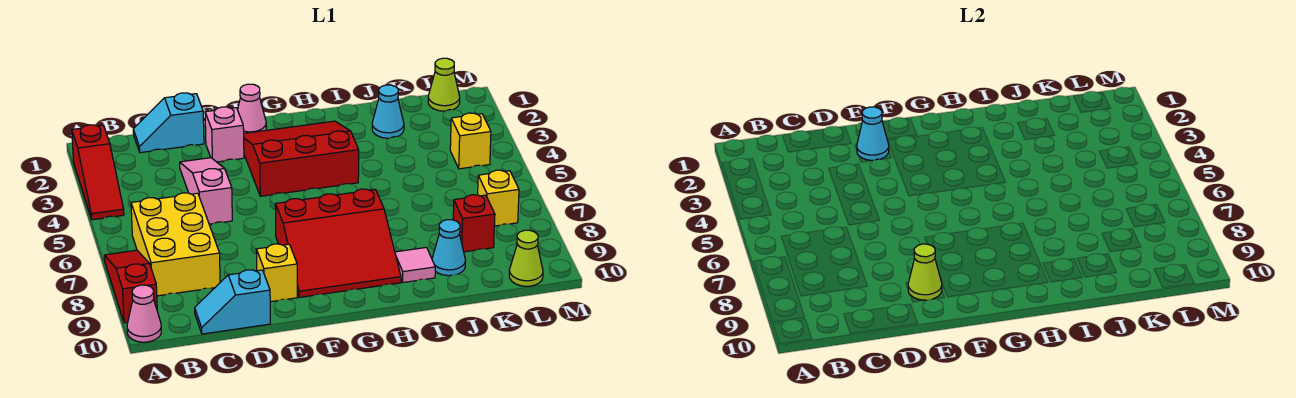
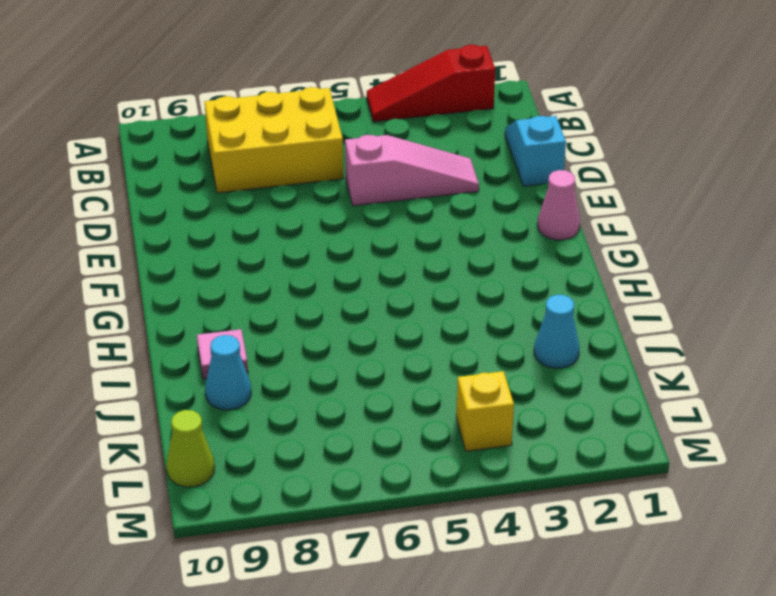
none -> red slope A7:A9 level 1 top 9
none -> pink cone A10 level 1
none -> cyan slope C10:D10 level 1 top D

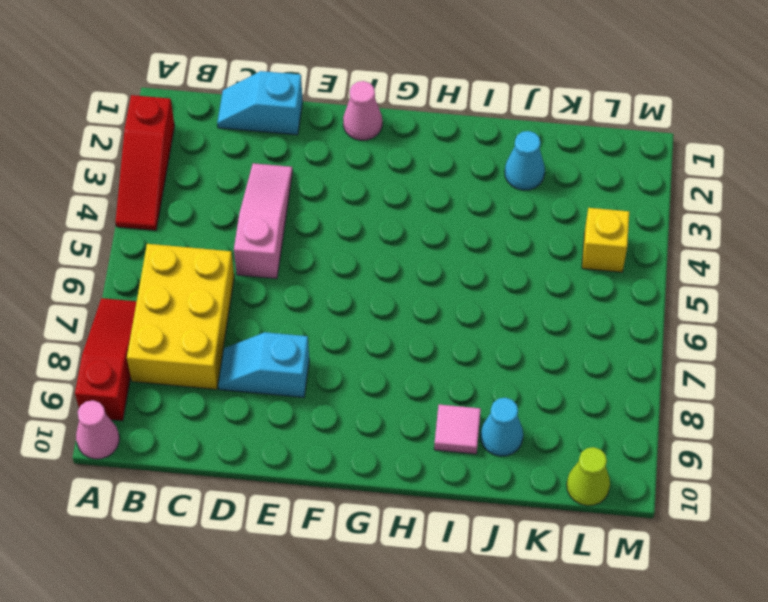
cyan slope D8:E8 level 1 top E -> cyan slope C10:D10 level 1 top D
none -> pink brick E2 level 1
none -> yellow brick E9 level 1
none -> red slope F2:H4 level 1 top 4

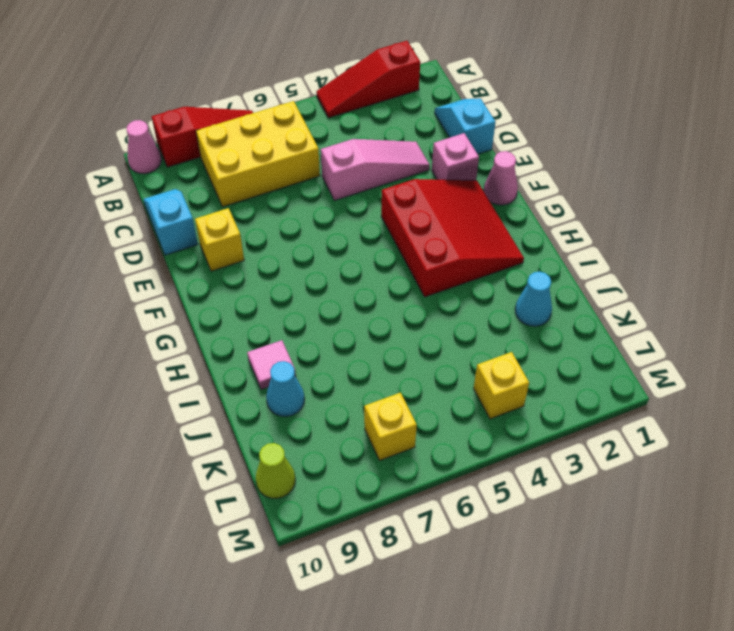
none -> red slope F7:H9 level 1 top 7
none -> red brick K8 level 1
none -> lime cone L1 level 1

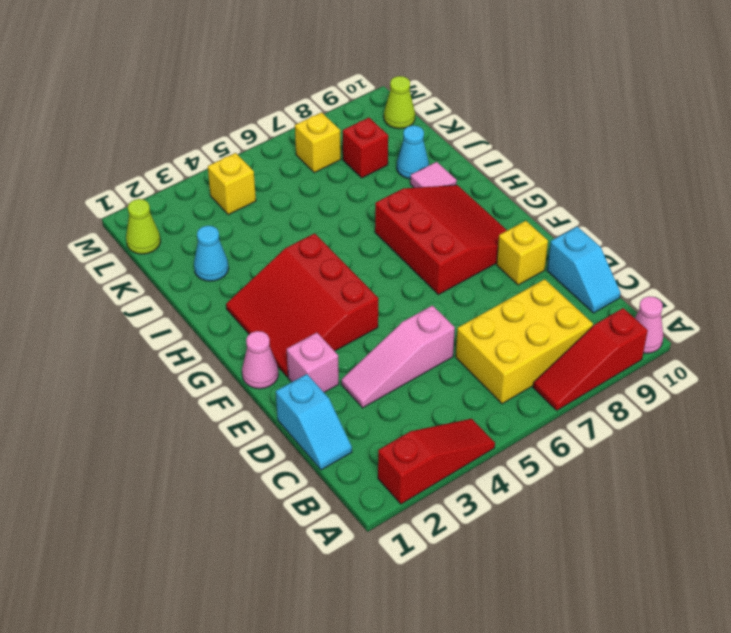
none -> cyan cone E2 level 2
none -> lime cone E9 level 2

